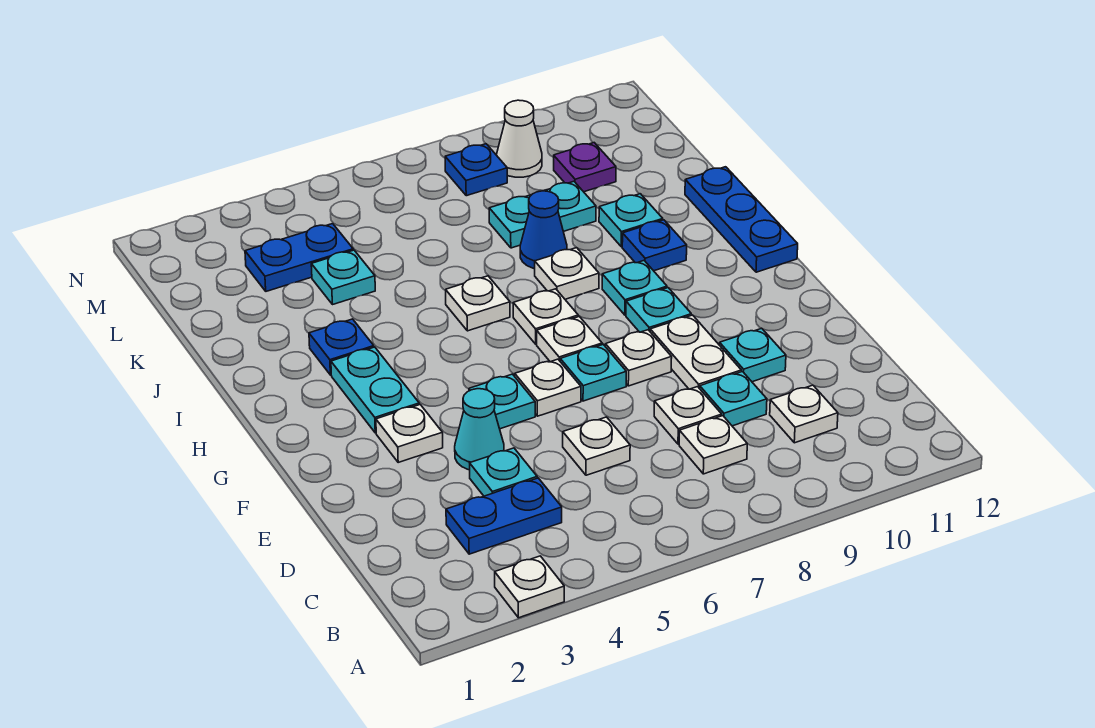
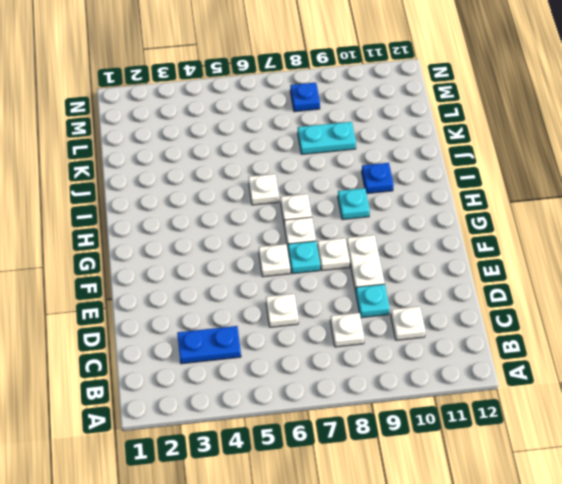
none -> white plate A3 level 1
none -> cyan plate D4 level 1
none -> white plate D8 level 1
none -> cyan cone E4 level 1

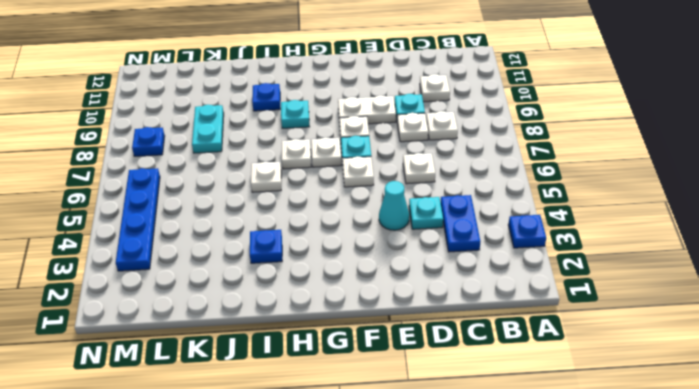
blue plate A3 level 1 -> white plate A3 level 1
blue plate M3:M6 level 1 -> none
none -> cyan plate E10 level 1
none -> white plate F3 level 1
none -> cyan plate F5 level 1
none -> cyan plate G3:H3 level 1

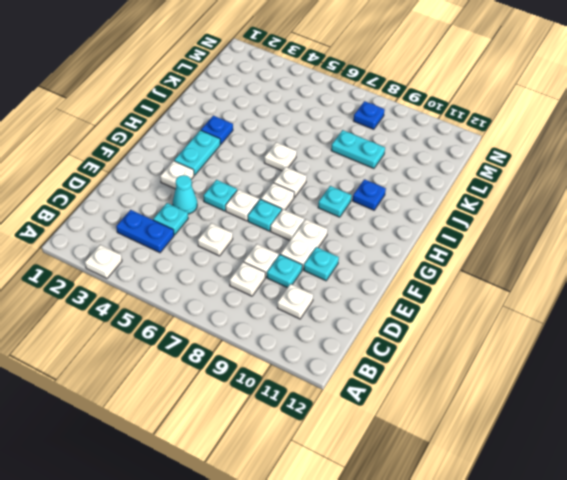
none -> cyan plate G9 level 1
none -> blue plate H12:J12 level 1
none -> white plate I8 level 1
none -> blue cone J8 level 1

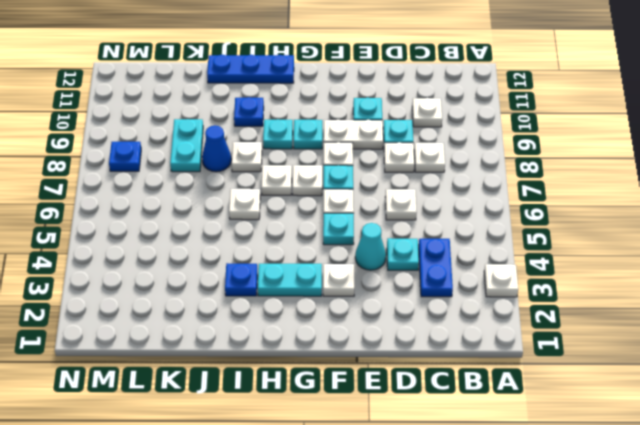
none -> cyan plate J10 level 1
none -> cyan plate K4 level 1
none -> blue plate L3:L4 level 1
none -> purple plate L10 level 1

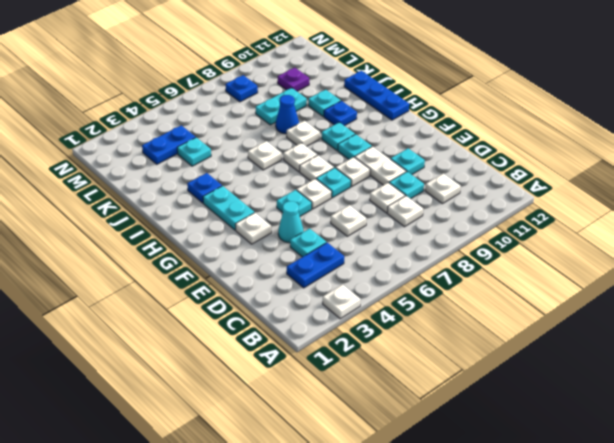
none -> white cone M9 level 1

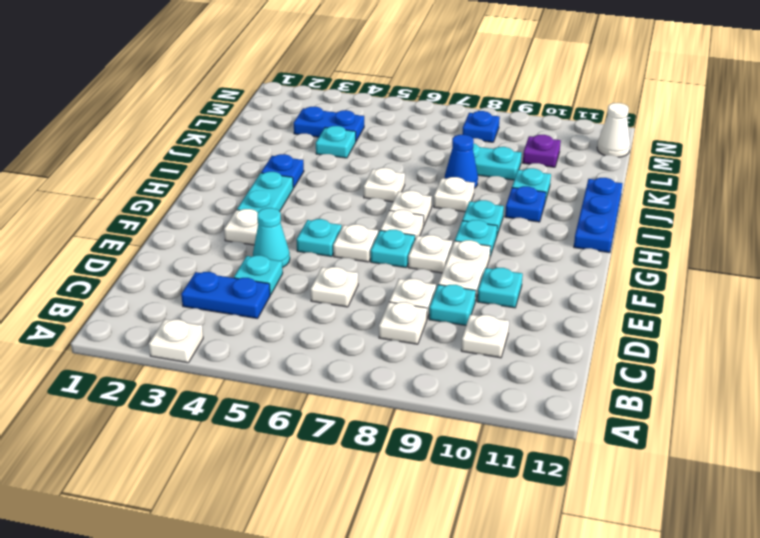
white cone M12 level 1 -> white cone M9 level 1

